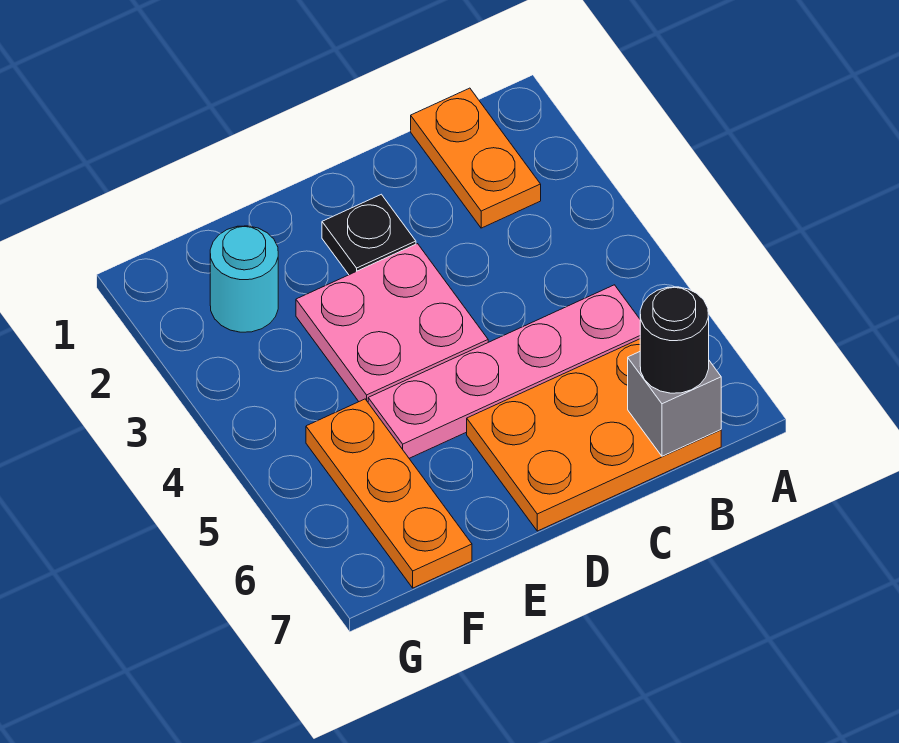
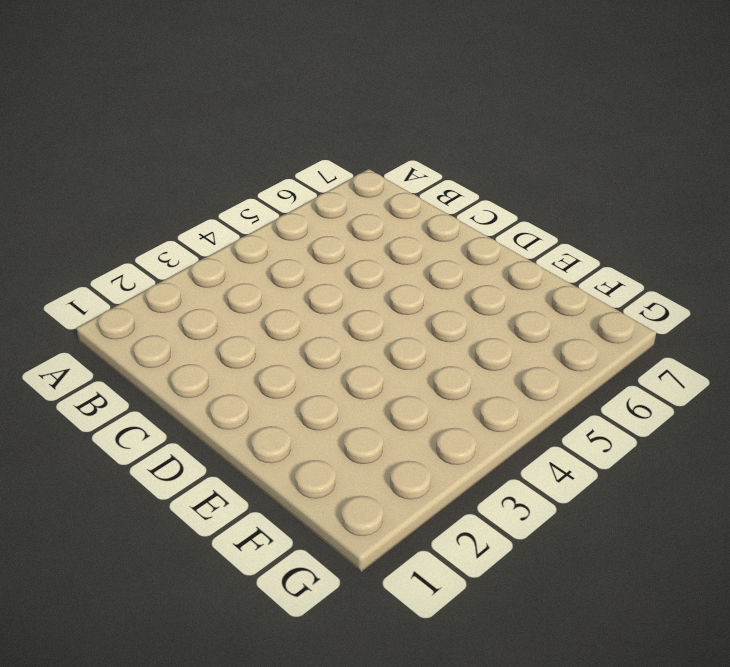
none -> orange plate B1:B2 level 1
none -> pink plate B5:E5 level 1

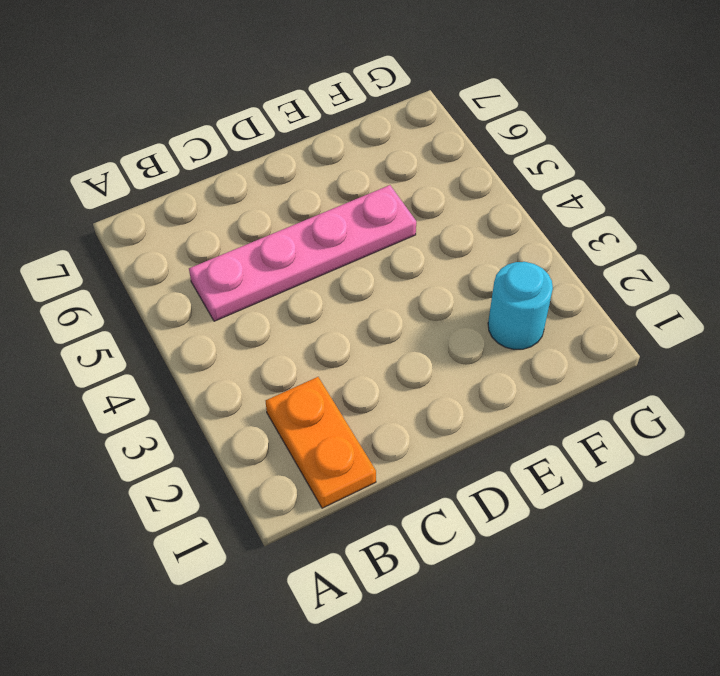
none -> orange plate B6:D7 level 1
none -> black plate D2 level 1

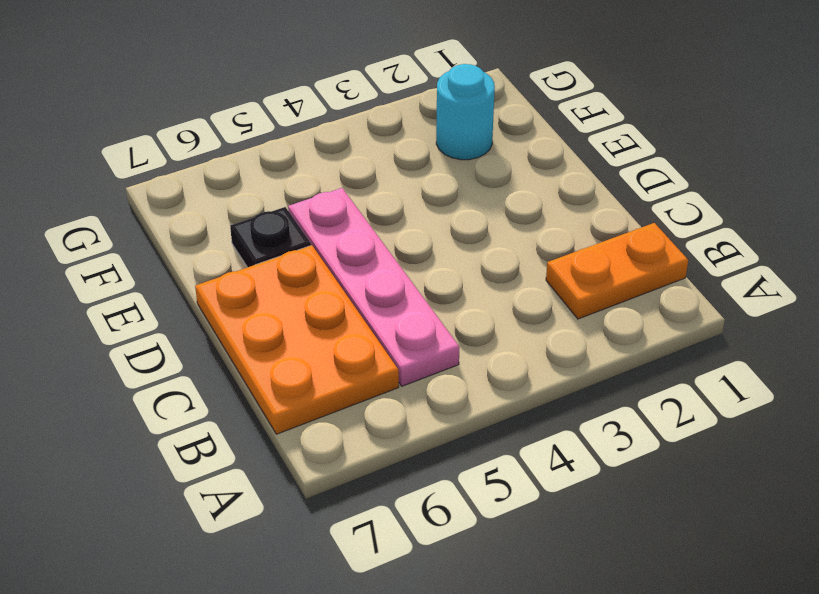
black plate E6 level 1 -> black plate D2 level 1
none -> pink plate D3:E4 level 1
none -> orange plate F5:F7 level 1

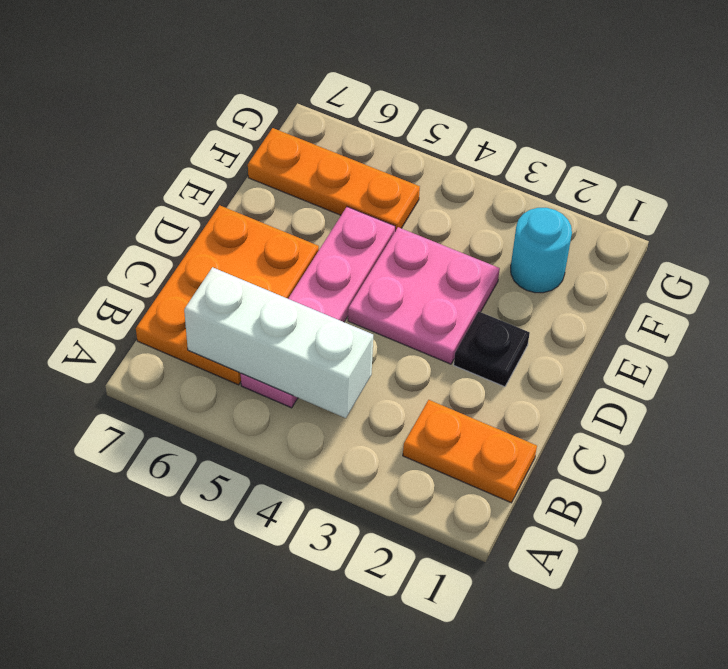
white brick B4:B6 level 2 -> none
none -> grey brick B7 level 2
none -> black round brick B7 level 3

